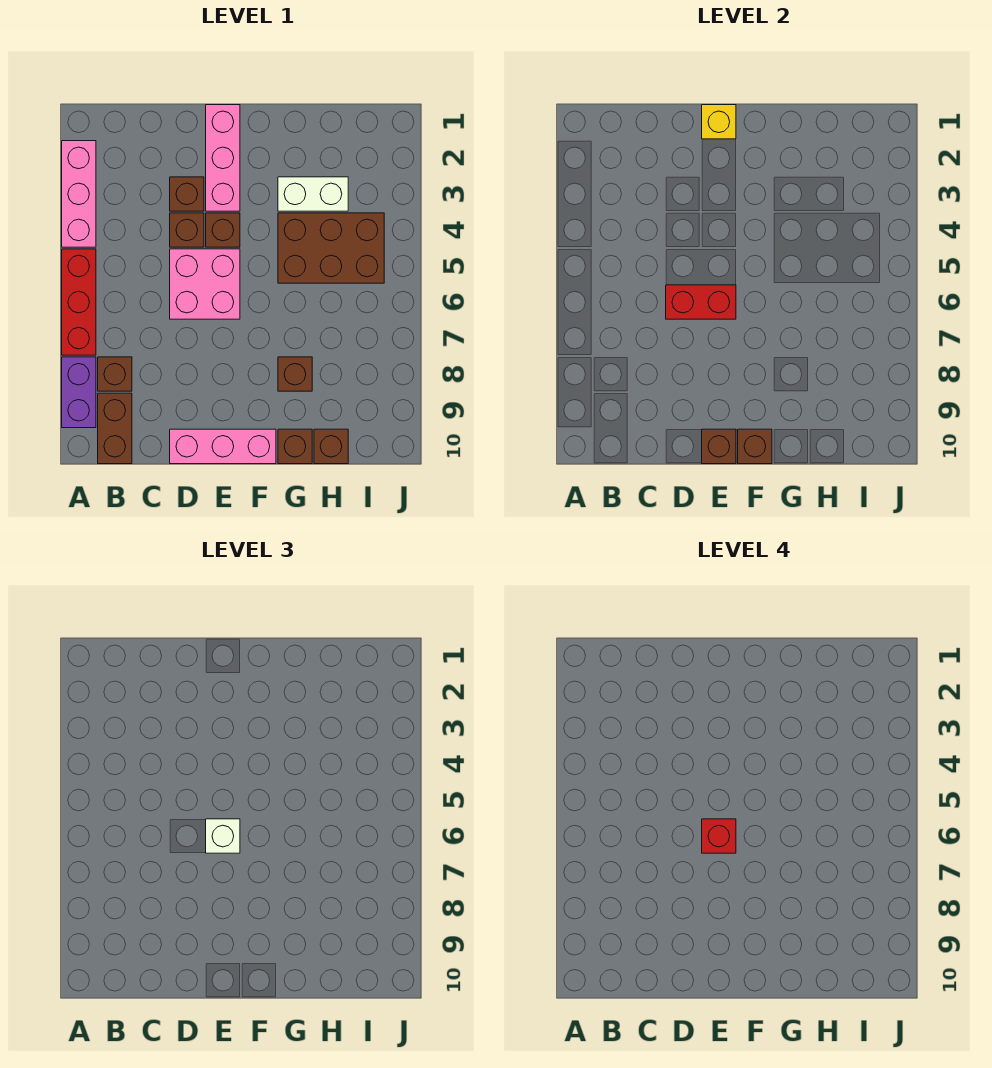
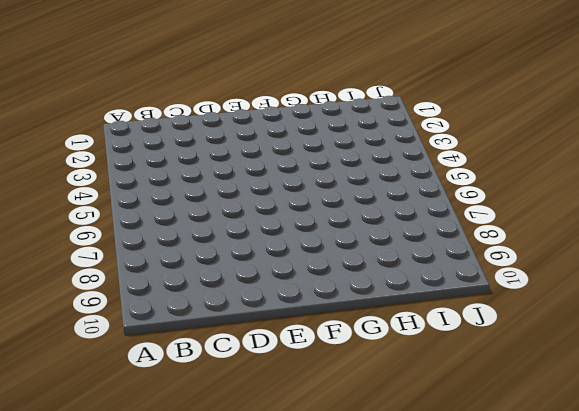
none -> pink brick A2:A4 level 1
none -> red brick A5:A7 level 1
none -> purple brick A8:A9 level 1

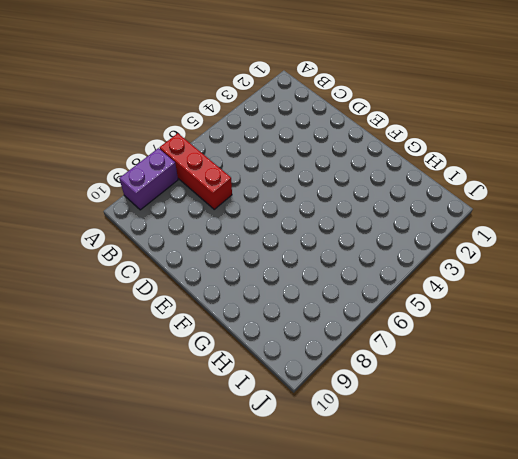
red brick A7:C7 level 1 -> red brick A5:A7 level 1
none -> pink brick A2:A4 level 1
none -> brown brick B8 level 1
none -> brown brick B9:B10 level 1

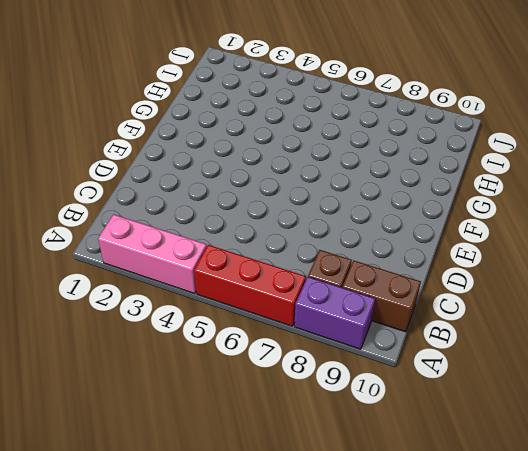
none -> brown brick D3 level 1
none -> brown brick D4 level 1
none -> pink brick D5:E6 level 1

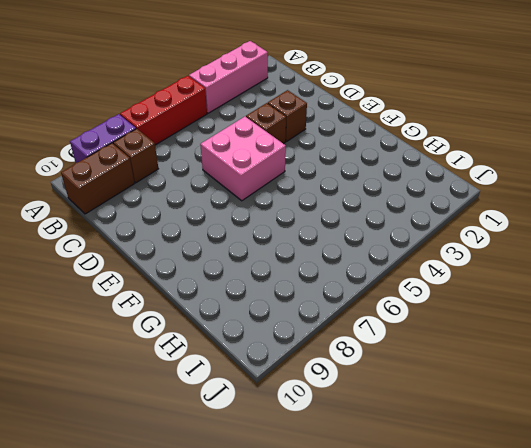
none -> pink brick D10:F10 level 1
none -> pink brick E1:E3 level 1
none -> brown brick E4 level 1

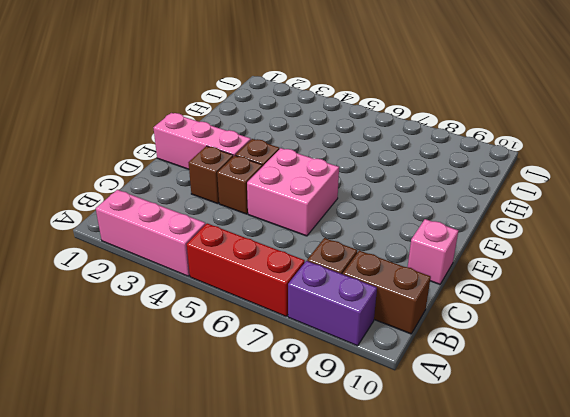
pink brick D10 level 1 -> pink brick D10:F10 level 1
none -> white brick G3:H3 level 1
none -> brown brick G4:I5 level 1
none -> brown brick G8 level 1

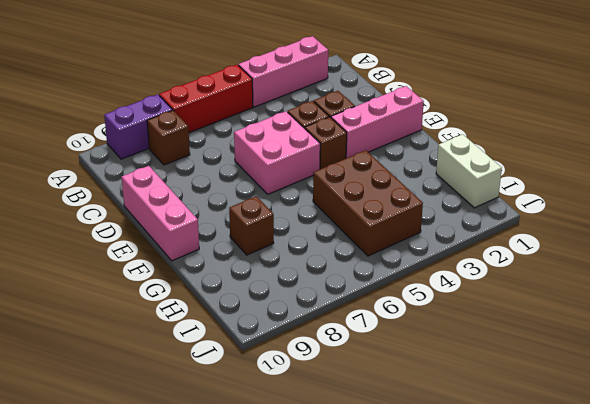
white brick H1:I1 level 1 -> white brick G3:H3 level 1
none -> brown brick B9:B10 level 1
none -> brown brick G10 level 1
none -> brown brick H10 level 1

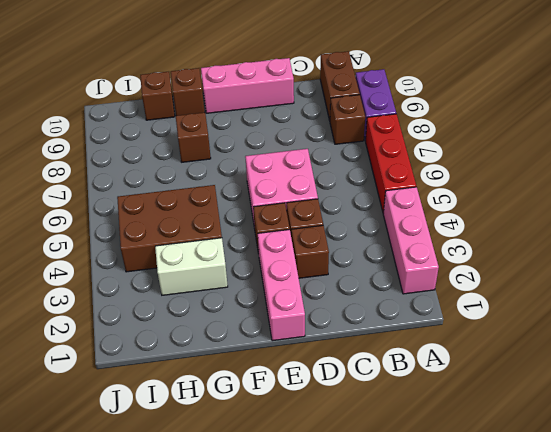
none -> red brick D6:E6 level 2
none -> yellow brick E1 level 2
none -> brown brick E10 level 2

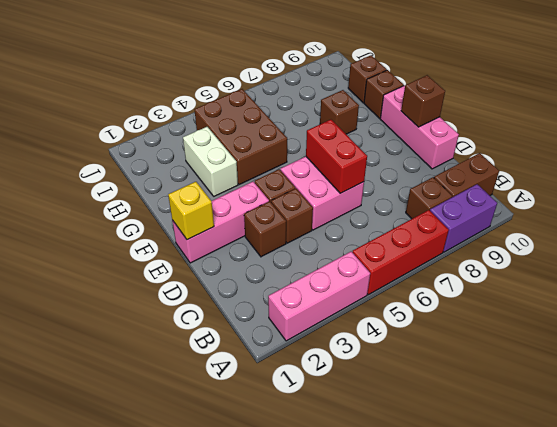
none -> brown brick F10 level 2
none -> white brick E6 level 3
none -> red brick E6 level 4

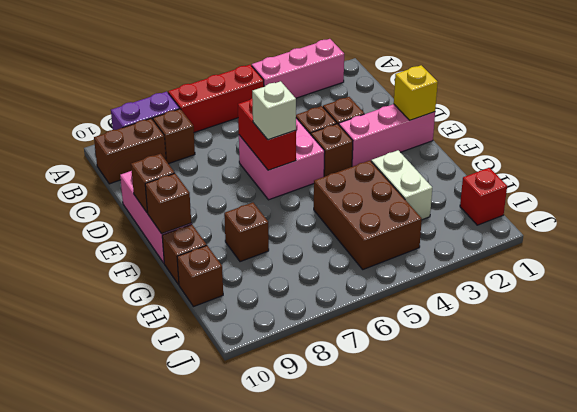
red brick I1 level 1 -> red brick E6 level 4

